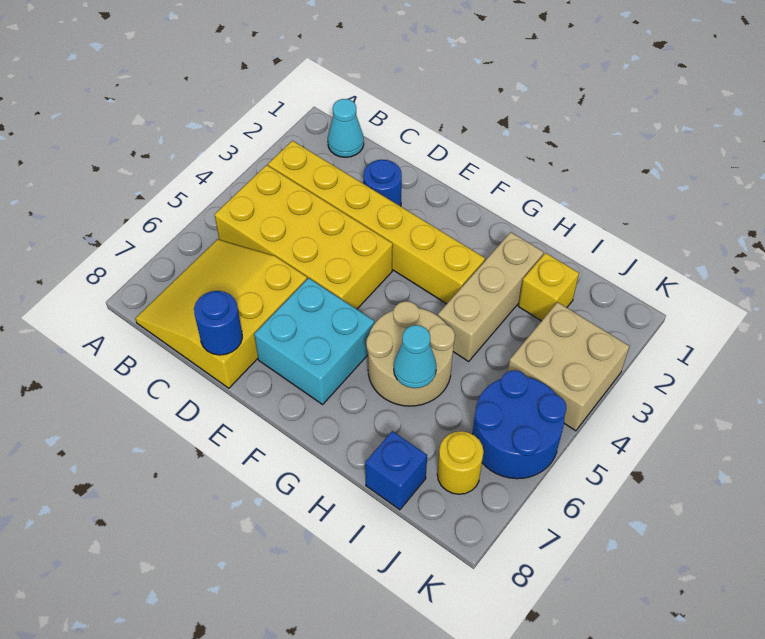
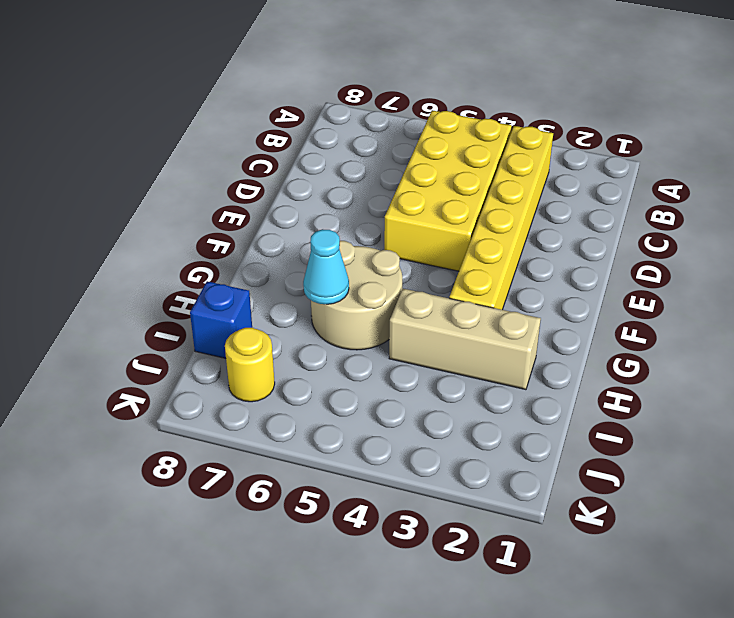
none -> cyan cone B1 level 1
none -> yellow slope B6:D8 level 1 top D
none -> blue round brick D2 level 1

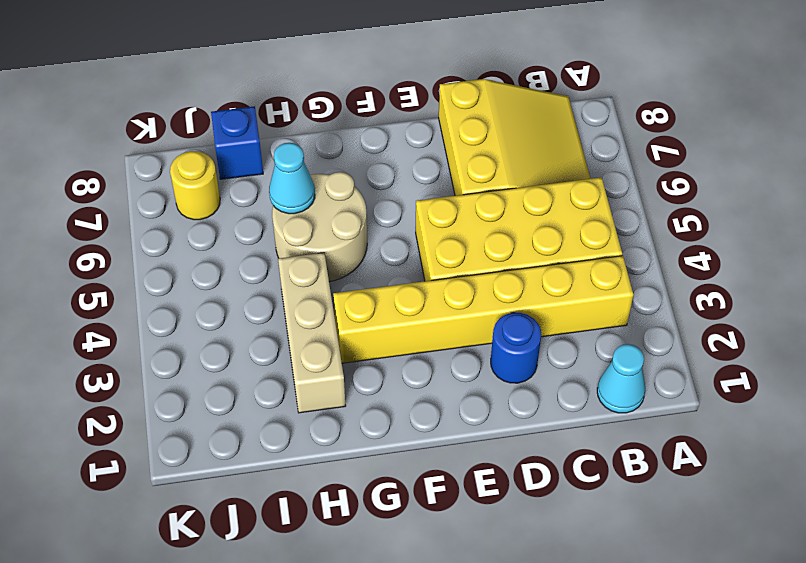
none -> cyan brick E6:F7 level 1
none -> yellow brick I2 level 1
none -> tan brick J3:K4 level 1

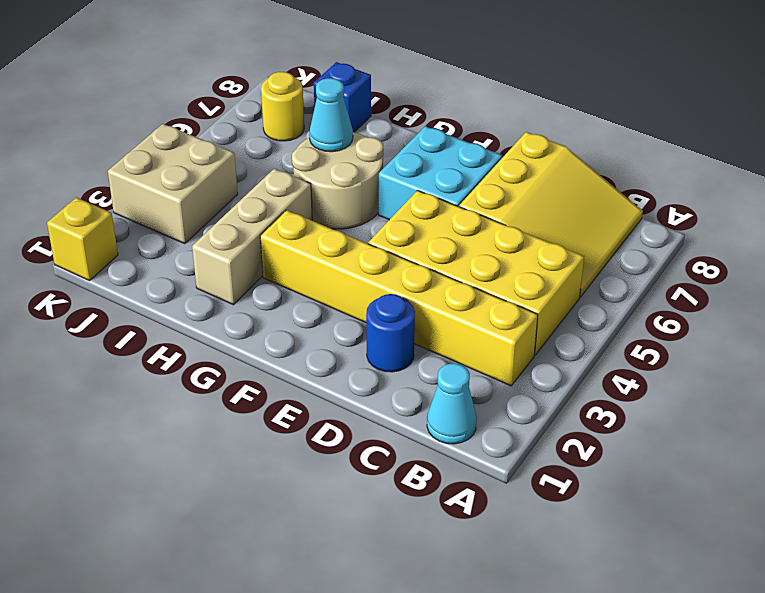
yellow brick K1 level 1 -> yellow brick I2 level 1
none -> blue round brick J5:K6 level 1
none -> blue round brick D8 level 2

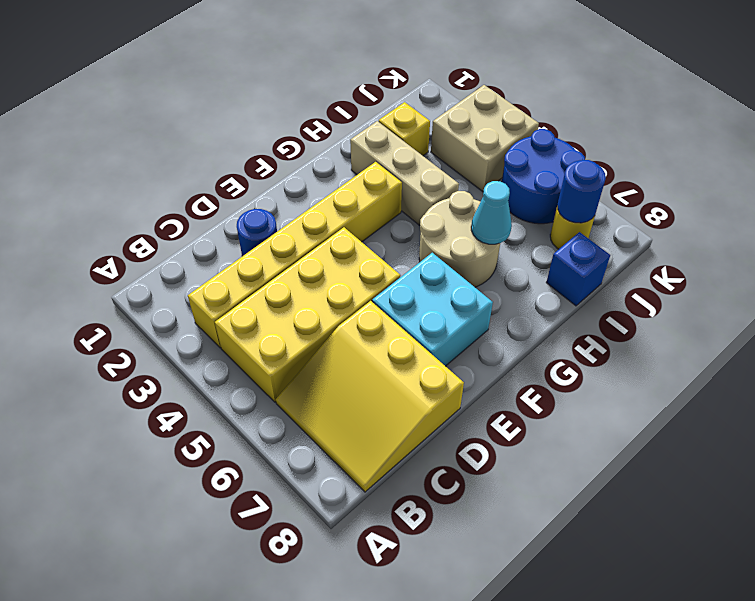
blue round brick J7 level 2 -> blue round brick D8 level 2
none -> cyan cone B1 level 1

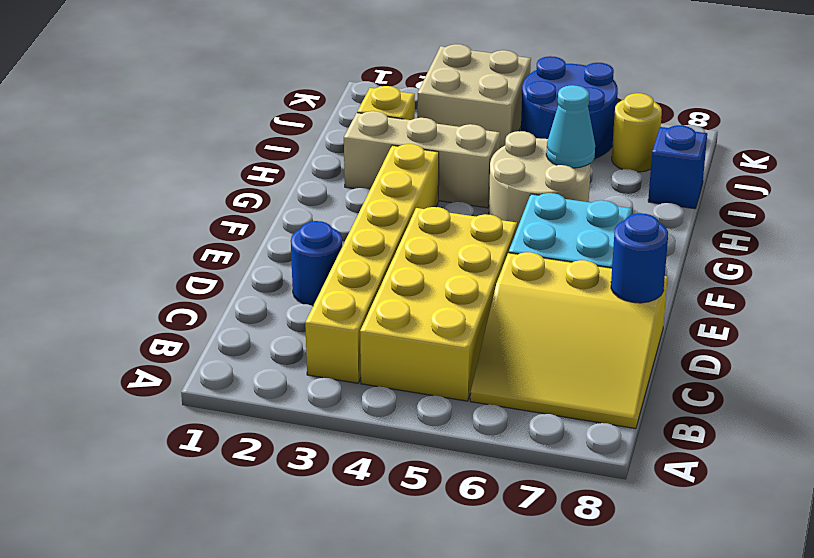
none -> cyan cone B1 level 1

